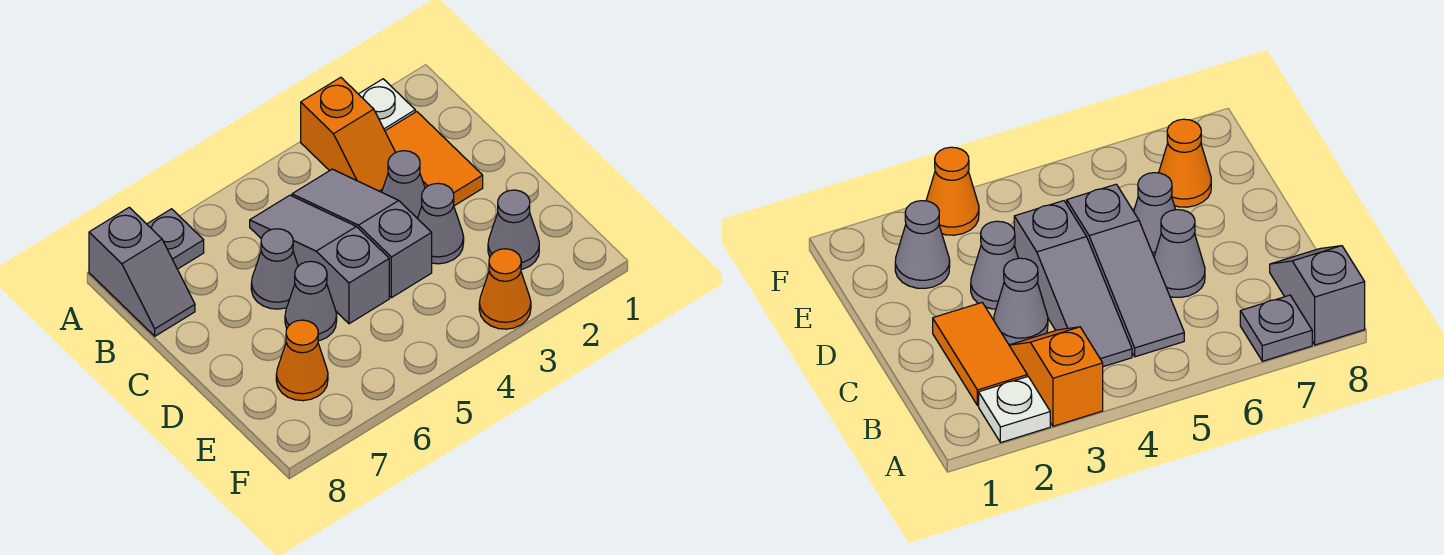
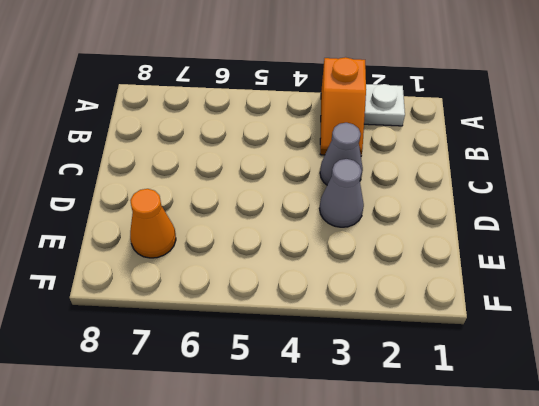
none -> grey plate A7 level 1
none -> grey slope A8:B8 level 1 top A
none -> orange tile B2:C2 level 1

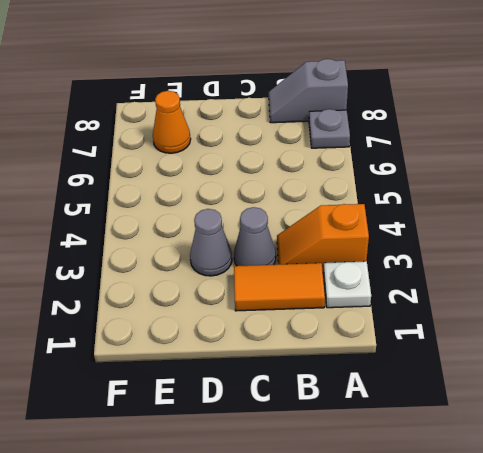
none -> grey slope B4:D4 level 1 top D
none -> grey slope B5:D5 level 1 top D
none -> grey cone C6 level 1

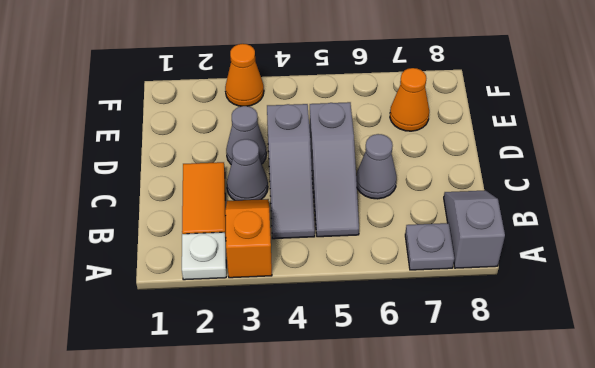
none -> grey cone D6 level 1
none -> grey cone E2 level 1

